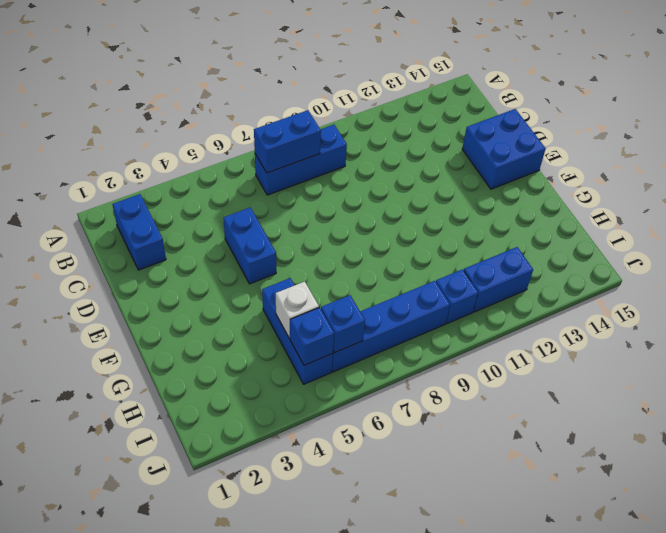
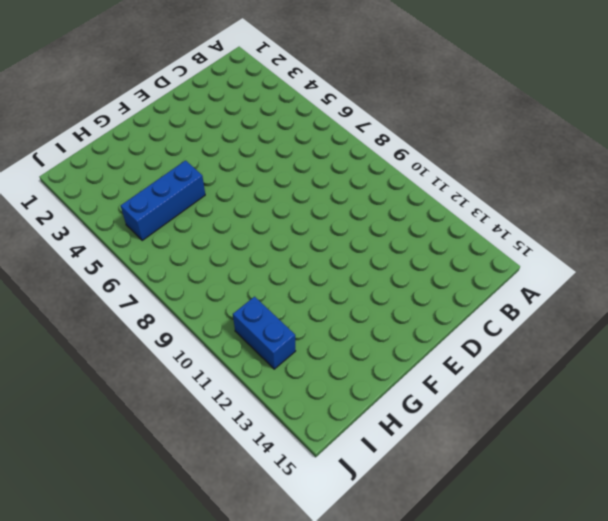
none -> blue brick B2:C2 level 1
none -> blue brick B7:B9 level 1
none -> blue brick D5:E5 level 1

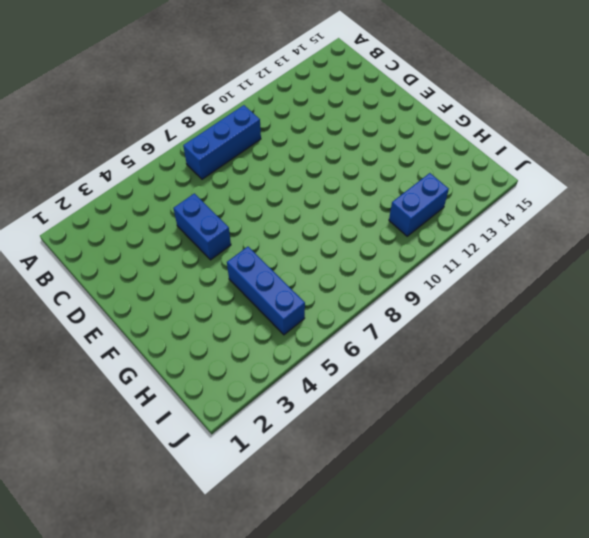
none -> blue brick B2:C2 level 1
none -> blue brick D14:E15 level 1
none -> blue brick I6:I9 level 1

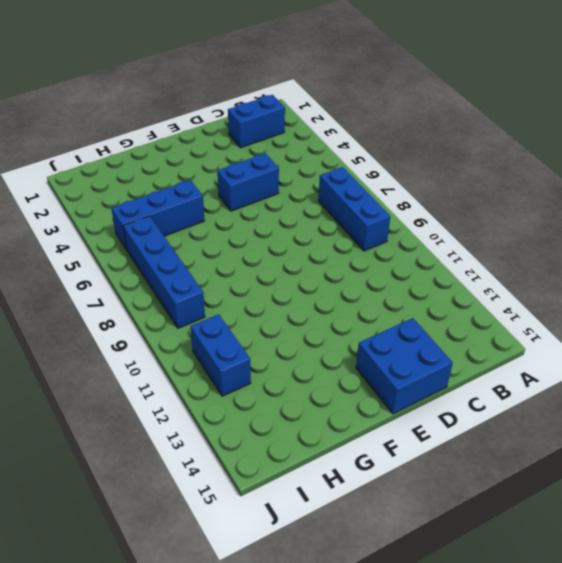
none -> blue brick I10 level 1
none -> blue brick B7:B8 level 2
none -> white brick H5 level 2

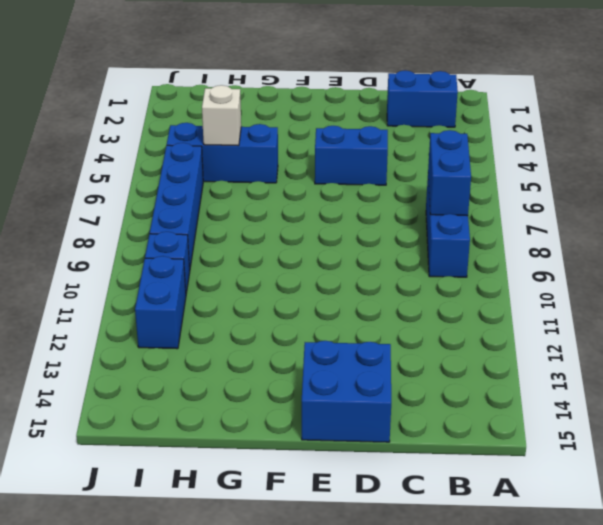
none -> blue brick I5 level 2
none -> blue brick I6 level 2

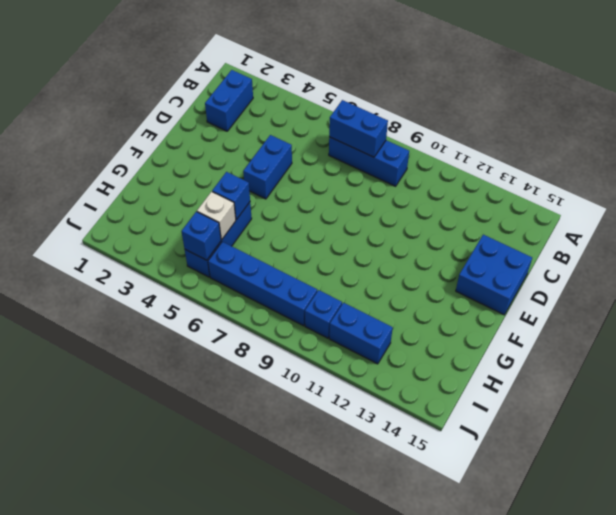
blue brick G5 level 2 -> blue brick I6 level 2

